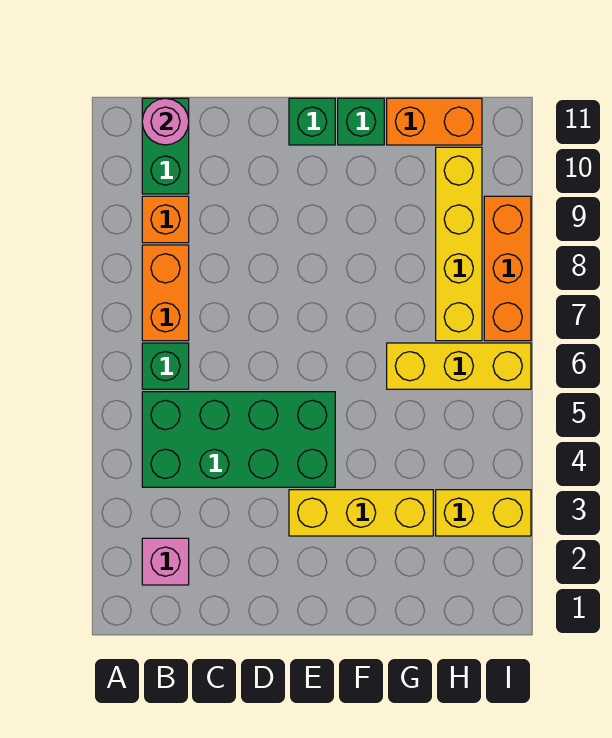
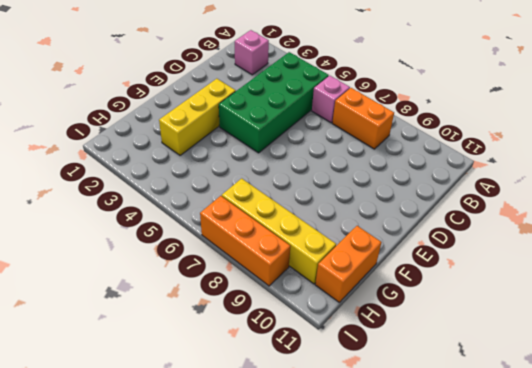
pink brick B6 level 1 -> green brick B6 level 1
none -> orange brick B9 level 1
none -> green brick B10:B11 level 1
none -> green brick E11 level 1

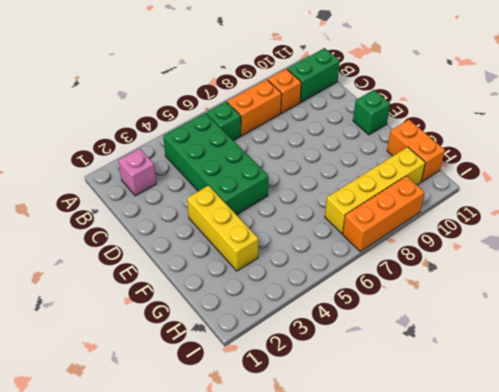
none -> green brick F11 level 1
none -> yellow brick G6:I6 level 1
none -> yellow brick H3:I3 level 1

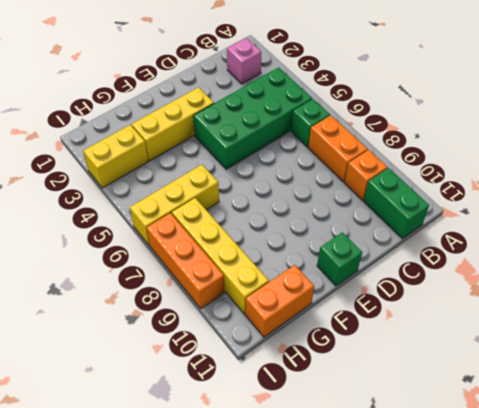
none -> green brick F11 level 1
none -> pink round brick B11 level 2

